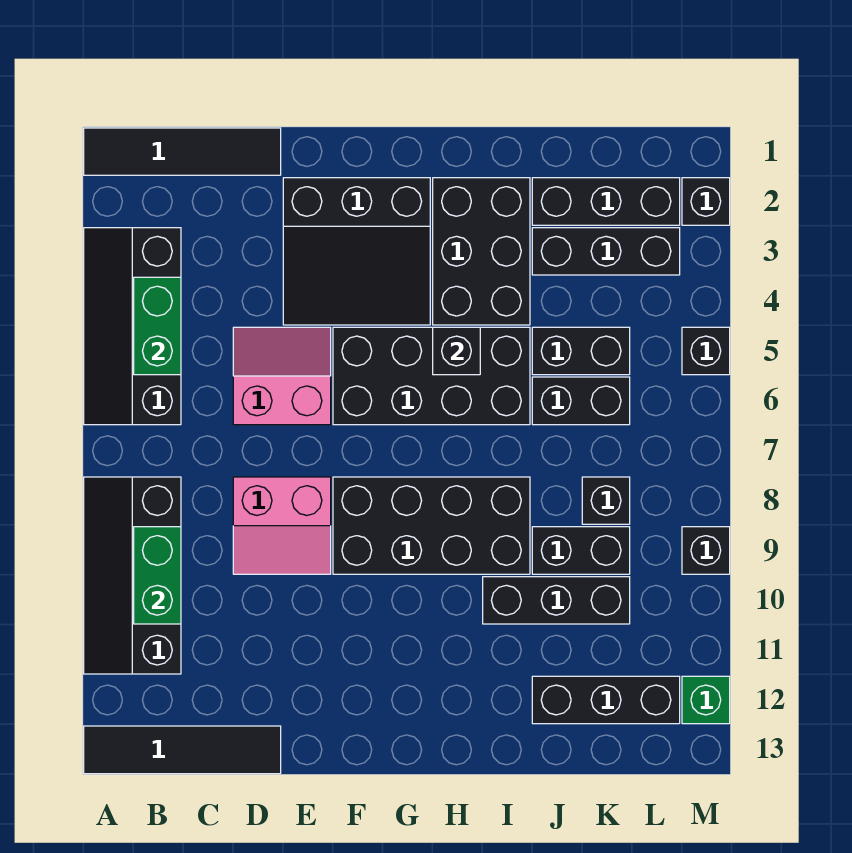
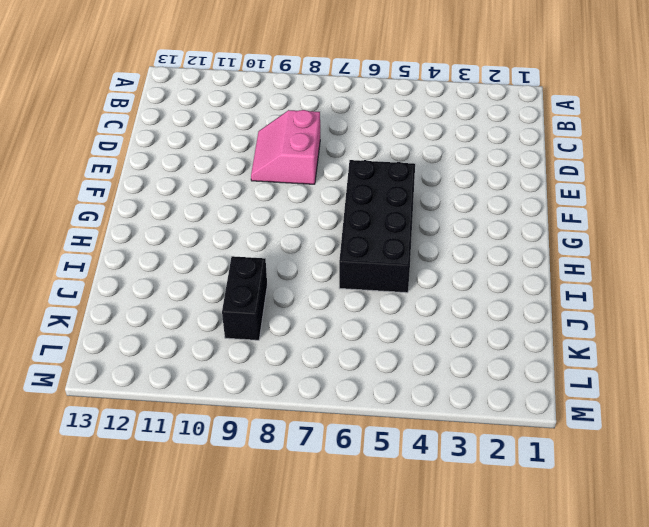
none -> black tile A1:D1 level 1
none -> black slope A3:B6 level 1 top B
none -> black slope A8:B11 level 1 top B

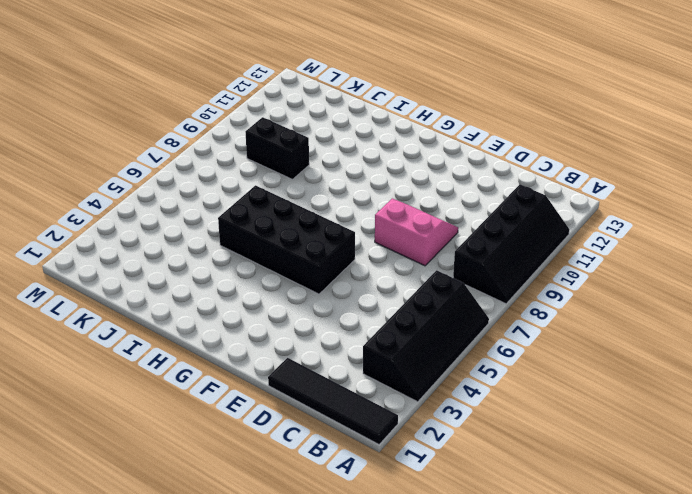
none -> black tile A13:D13 level 1
none -> pink slope D5:E6 level 1 top 6
none -> black slope E2:G4 level 1 top 2

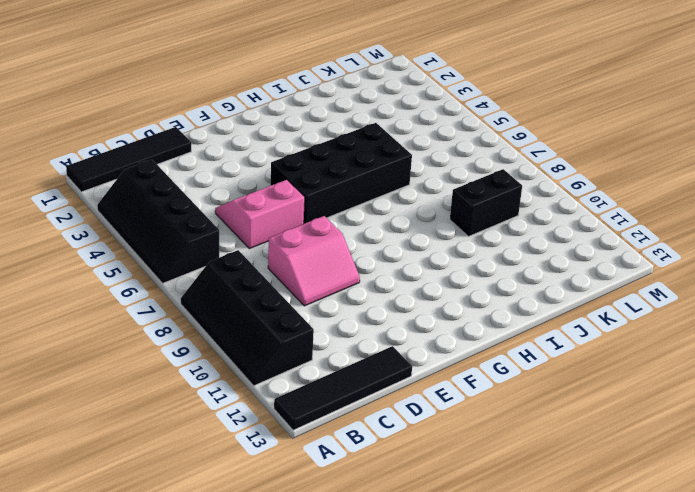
none -> black slope E2:G4 level 1 top 2
none -> black brick F8:I9 level 1
none -> black brick H2:I4 level 1

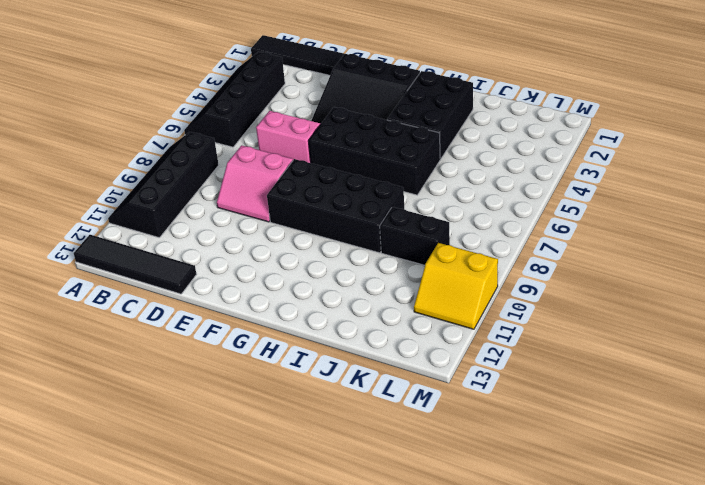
yellow slope L10:M11 level 1 top 10 -> none
none -> black brick I10:K10 level 1
none -> black brick J2:L2 level 1
none -> black brick J3:L3 level 1

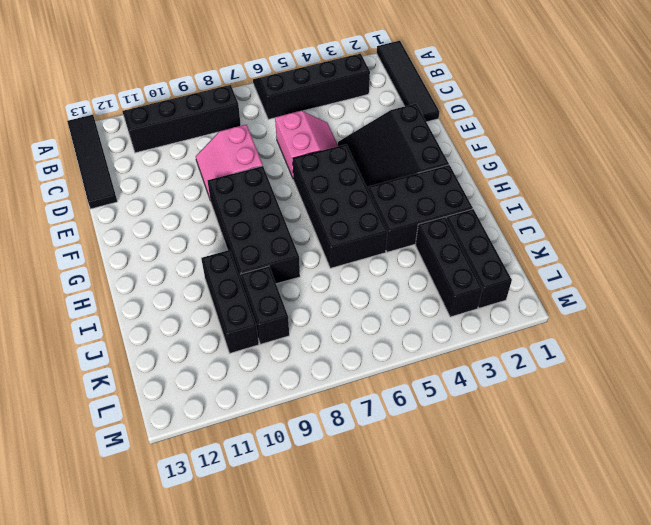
none -> black brick J5:K5 level 1
none -> black brick J6:K6 level 1
none -> black brick J12:L12 level 1

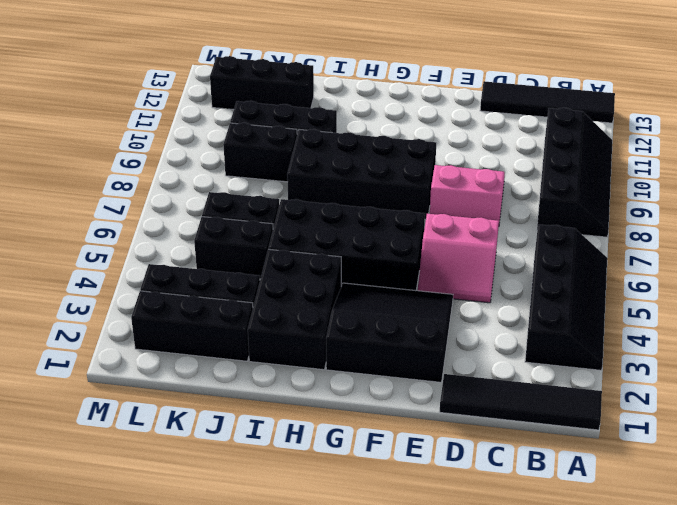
none -> black brick K8 level 1
none -> black brick M2 level 1
none -> black brick M5 level 1

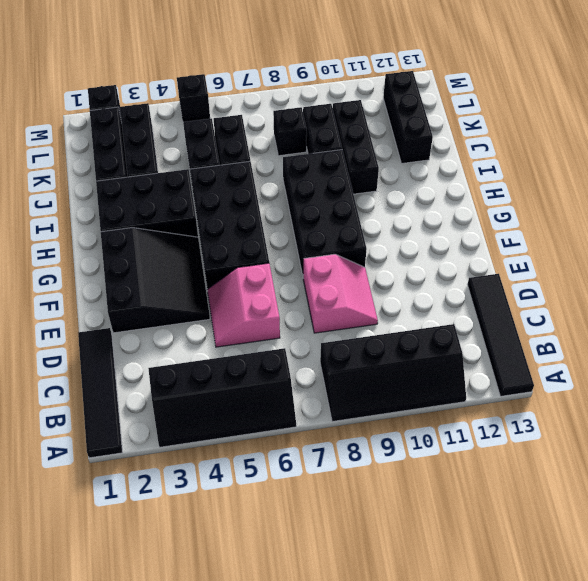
none -> black brick M9 level 1
none -> green brick M12 level 1
none -> green brick B4:B5 level 2

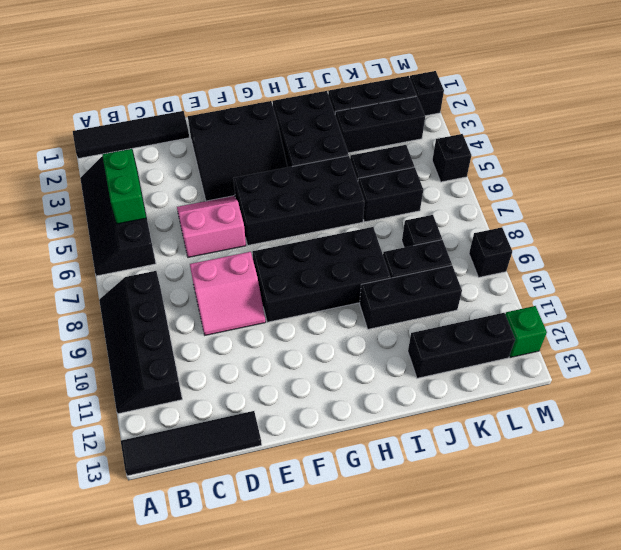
none -> green brick B9:B10 level 2
none -> black brick H5 level 2

